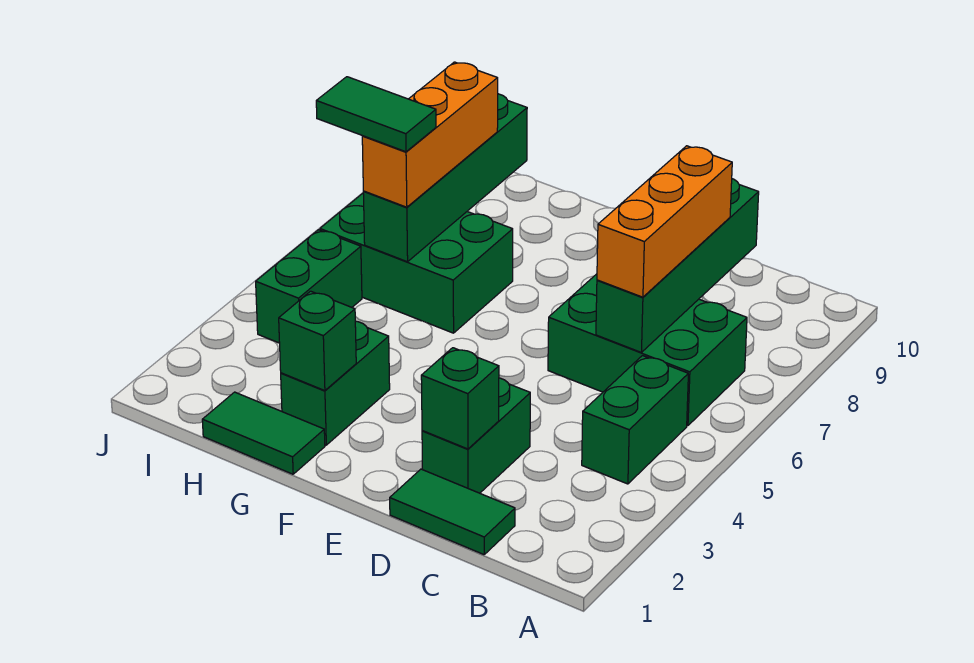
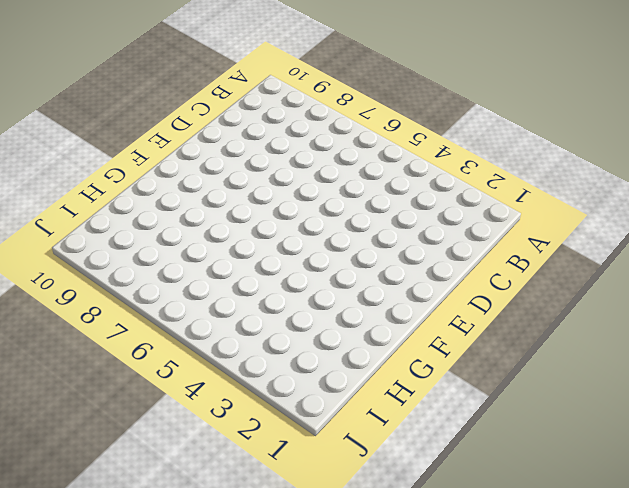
none -> green brick B4:B5 level 1
none -> green brick B6:D7 level 1
none -> green tile C1:D1 level 1

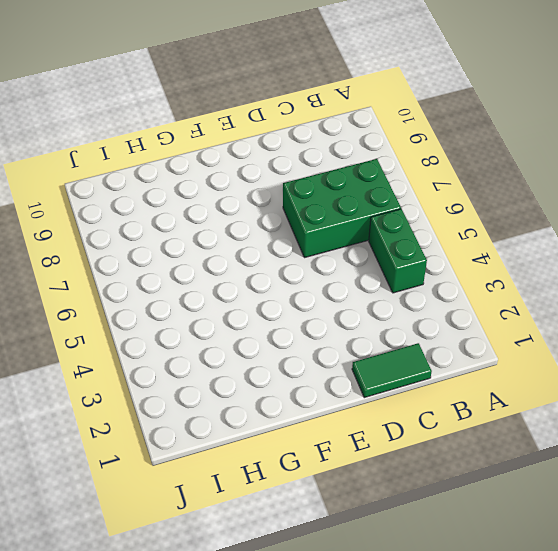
none -> green brick D2:D3 level 1
none -> green tile G1:H1 level 1
none -> green brick G2:G3 level 1

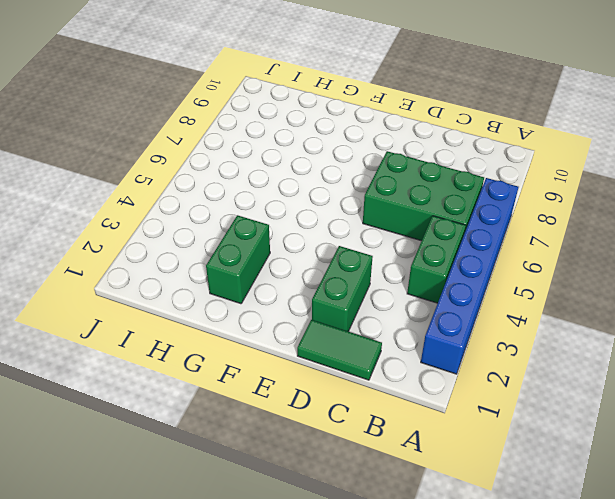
blue brick A2:A7 level 1 -> none
none -> green tile G1:H1 level 1
none -> green brick G6:I7 level 1
none -> green brick I4:I5 level 1

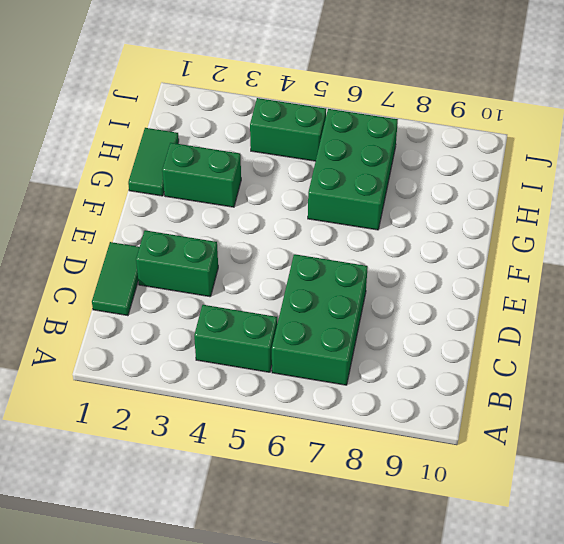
none -> green brick C6:C9 level 2
none -> green brick D2 level 2
none -> green brick G2 level 2

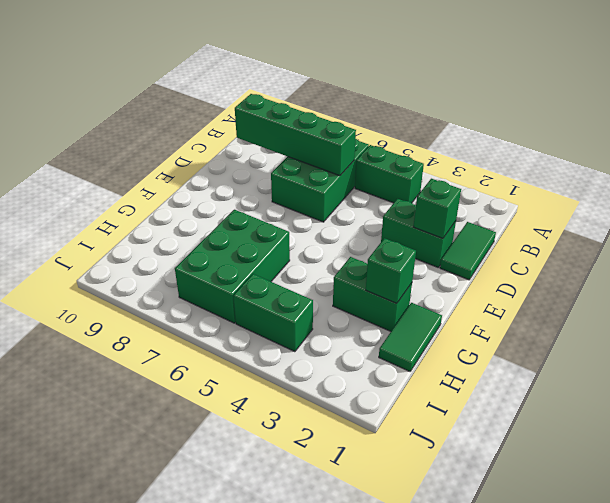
none -> green brick H6:H9 level 2
none -> orange brick C6:C8 level 3
none -> orange brick H6:H8 level 3

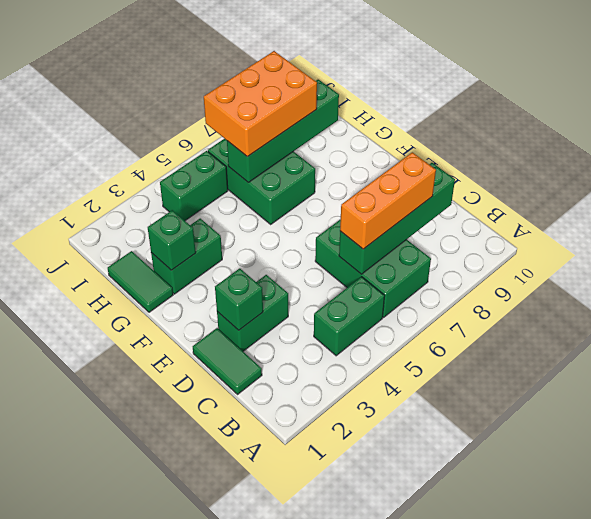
orange brick H6:I8 level 3 -> orange brick H6:H8 level 3
none -> green tile H6:I6 level 4

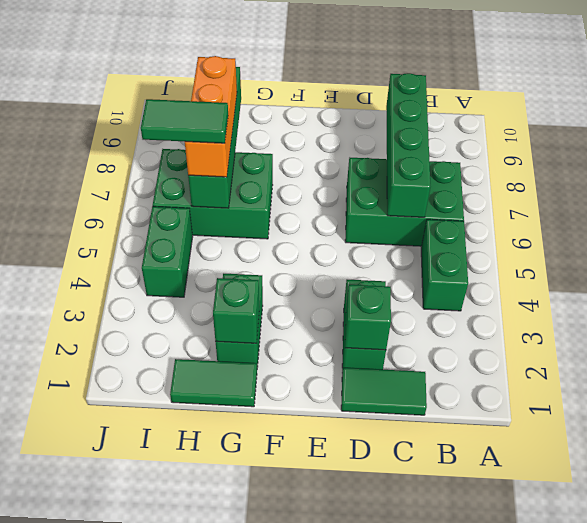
none -> orange brick C6:C8 level 3

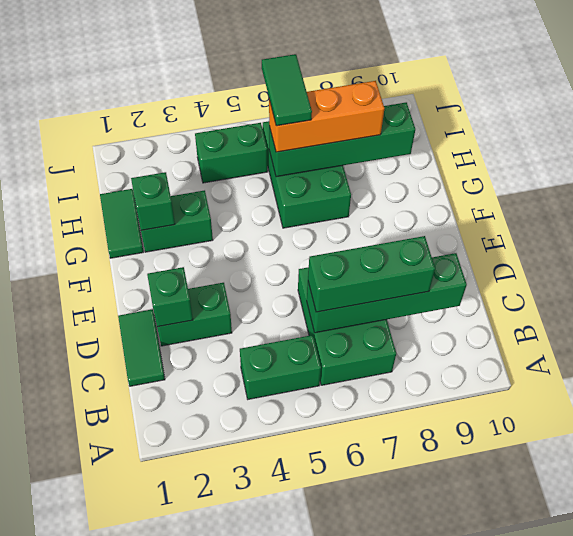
green brick C6:C8 level 3 -> orange brick C6:C8 level 3

